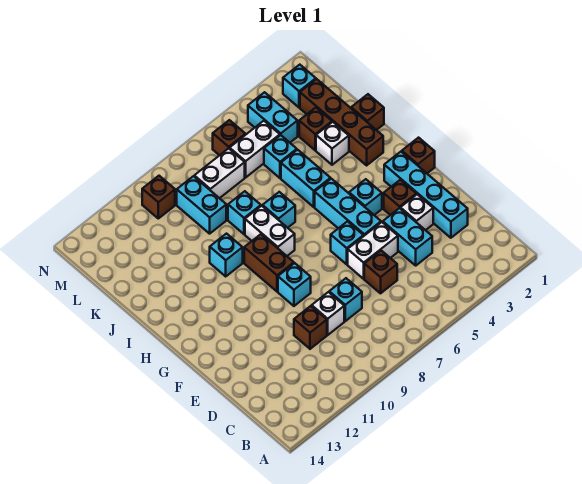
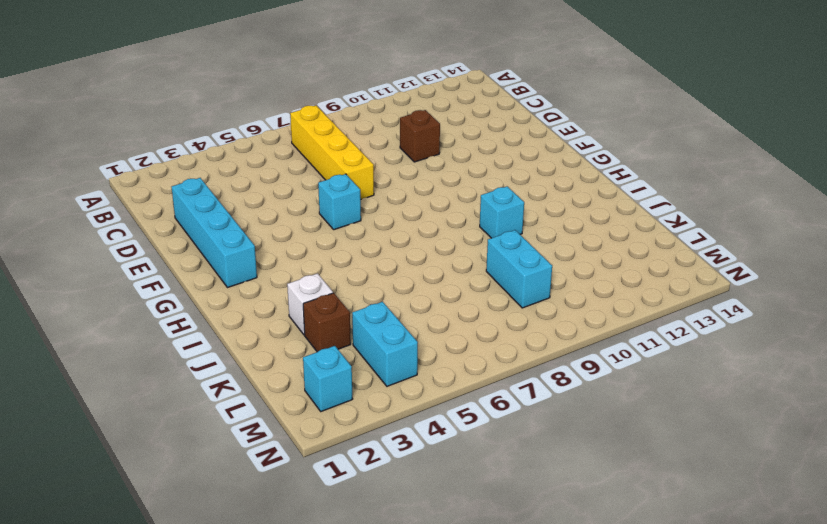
yellow brick B7:E7 level 1 -> none
none -> cyan brick D4:E4 level 1
none -> brown brick D6 level 1
none -> cyan brick D8 level 1
none -> white brick D9 level 1

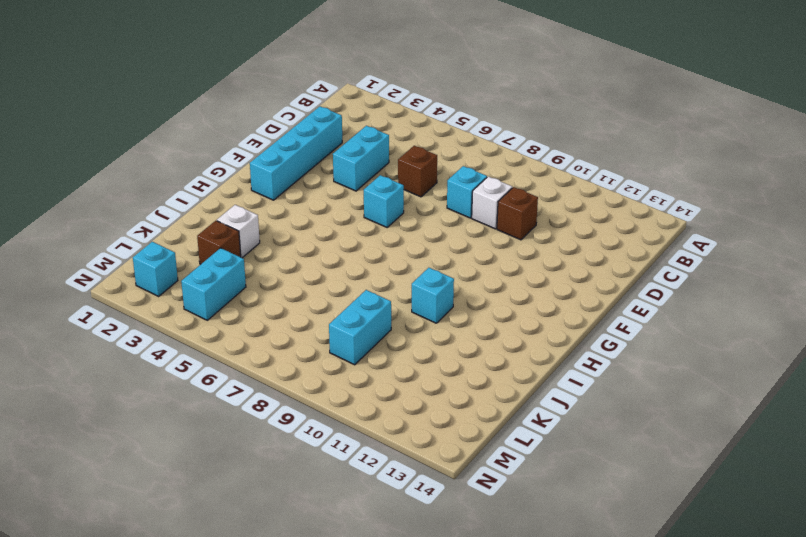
none -> white brick E3 level 1
none -> white brick E5:E6 level 1
none -> brown brick F3 level 1
none -> cyan brick F5:H5 level 1

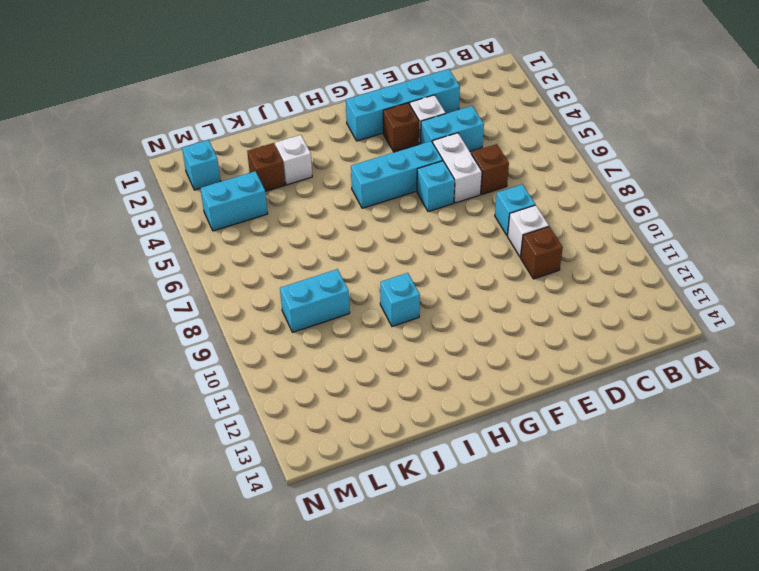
none -> cyan brick F9 level 1
none -> brown brick G1 level 1
none -> cyan brick G4 level 1
none -> brown brick G9:H9 level 1

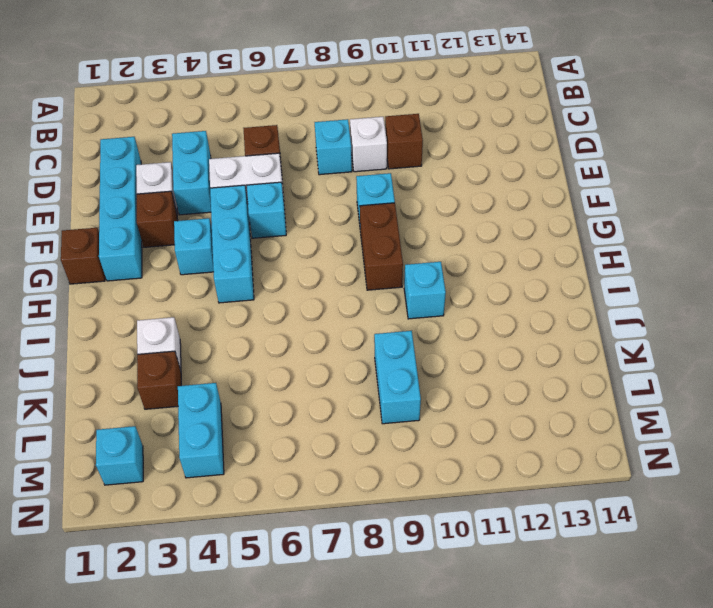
none -> white brick H8:I8 level 1
none -> brown brick I2:L2 level 1
none -> cyan brick I5:J5 level 1
none -> cyan brick I7 level 1

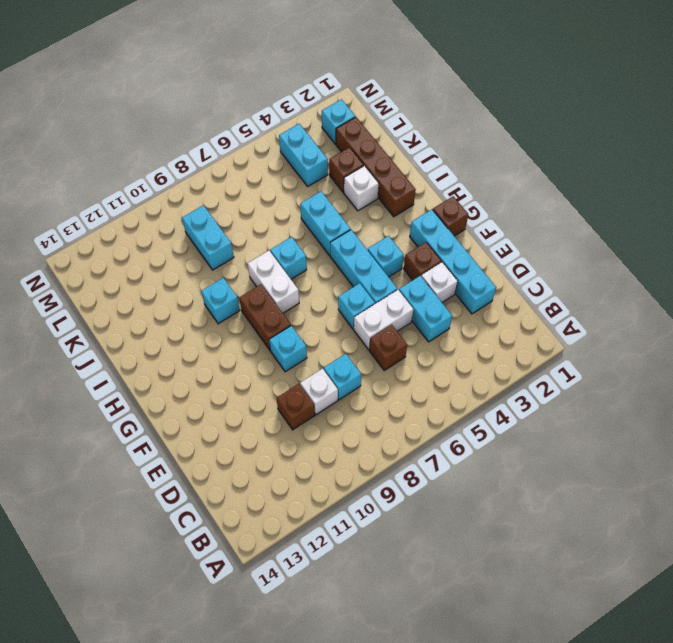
none -> brown brick J1 level 1
none -> cyan brick J8 level 1
none -> cyan brick K5 level 1
none -> white brick L5:L6 level 1

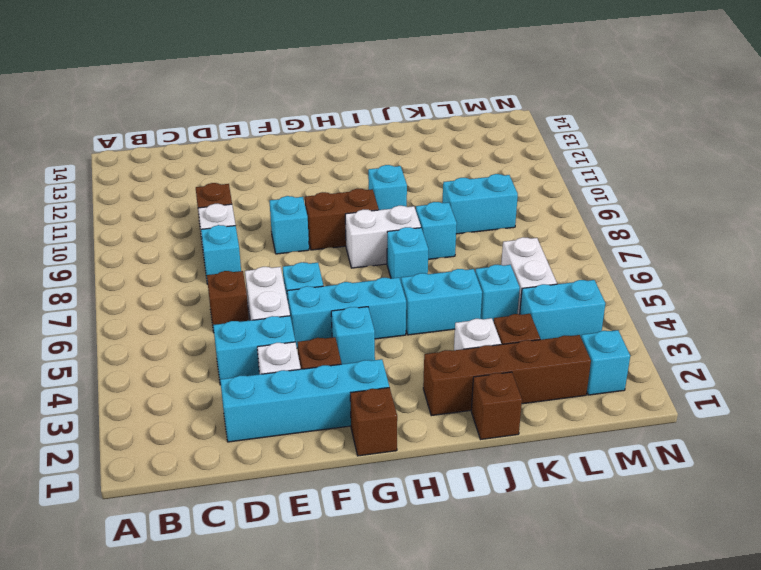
none -> white brick L7:L8 level 1
none -> brown brick M6 level 1
none -> brown brick M10 level 1

